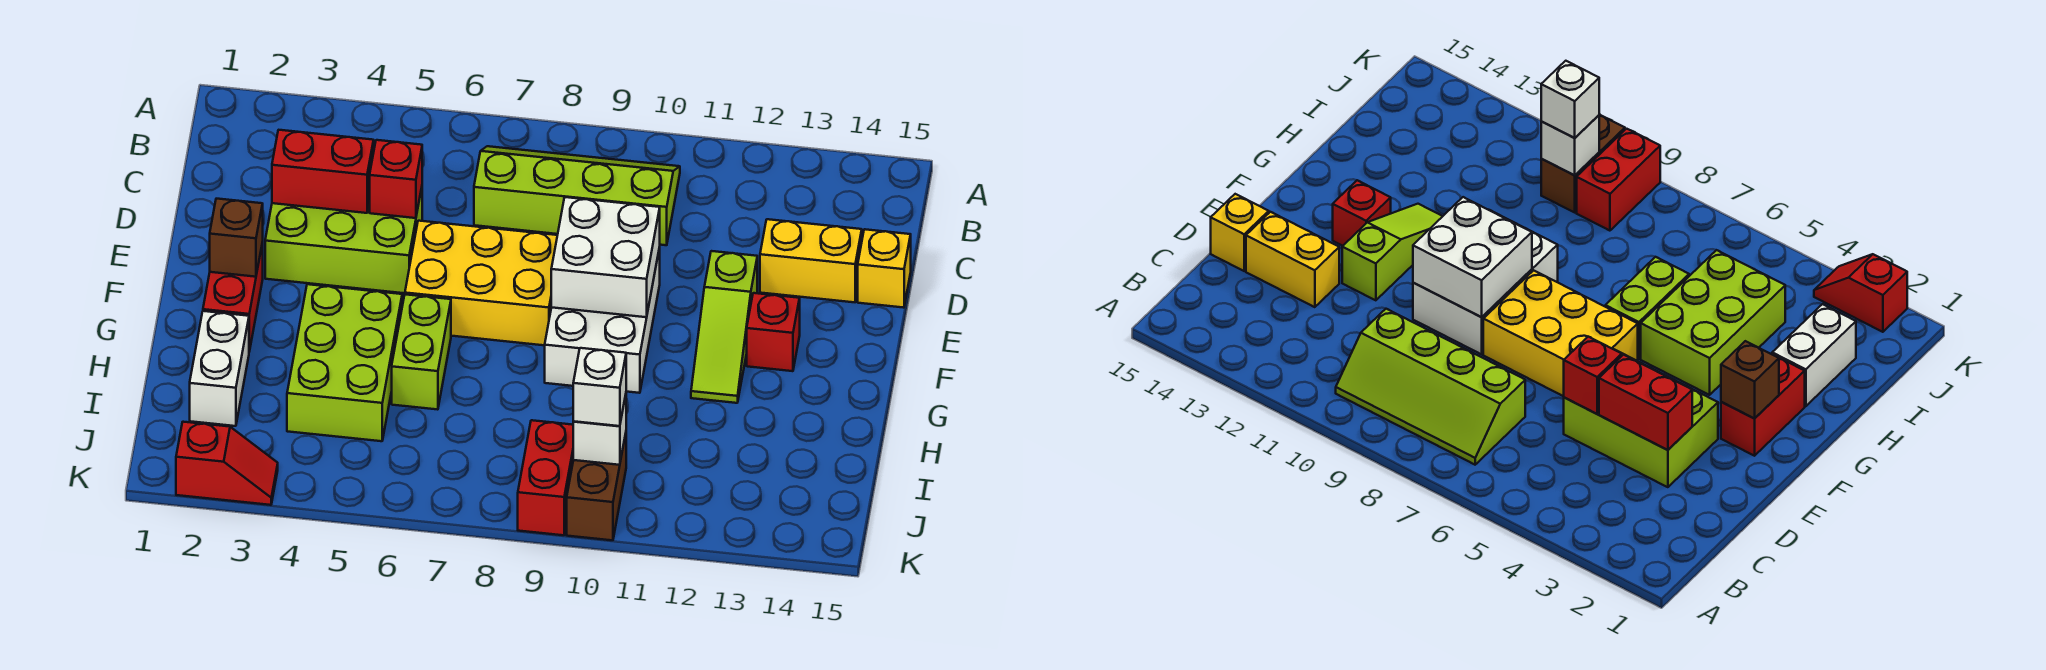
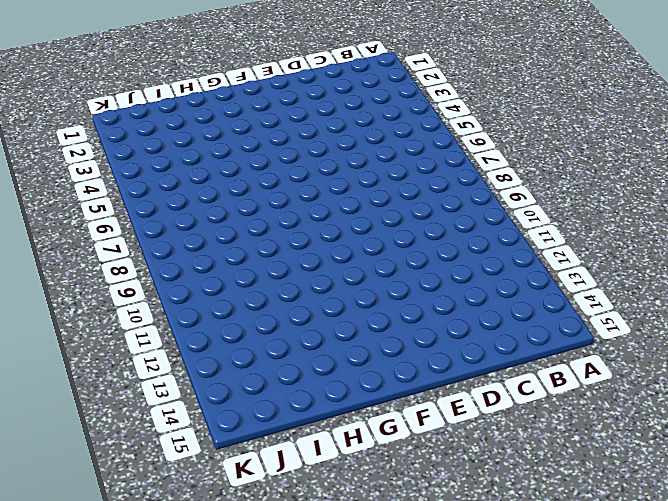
none -> lime slope B7:C10 level 1 top C
none -> lime brick D3:E5 level 1
none -> yellow brick D13:D14 level 1

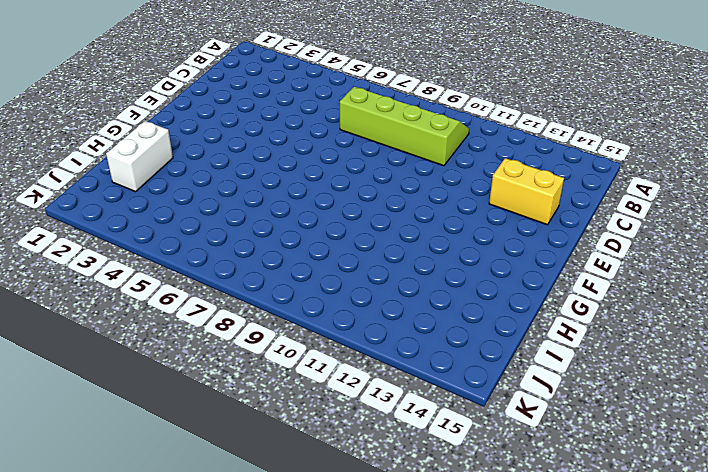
none -> lime brick D3:E5 level 1
none -> yellow brick D15 level 1
none -> yellow brick E6:F8 level 1

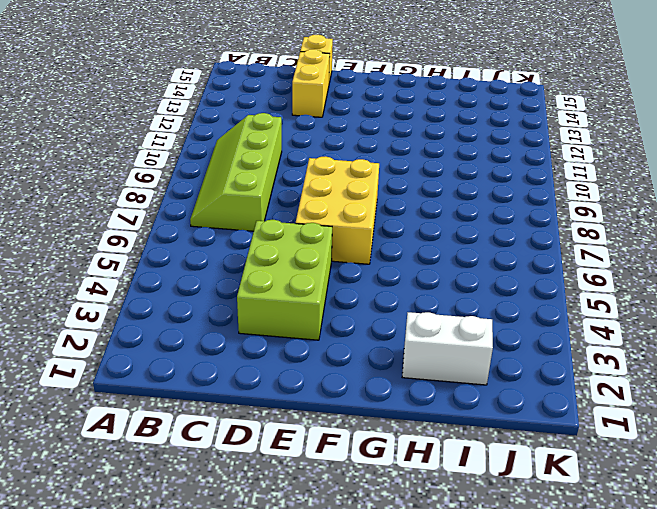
none -> white brick E9:G10 level 1
none -> lime slope E12:G12 level 1 top E
none -> red brick F2:G2 level 1

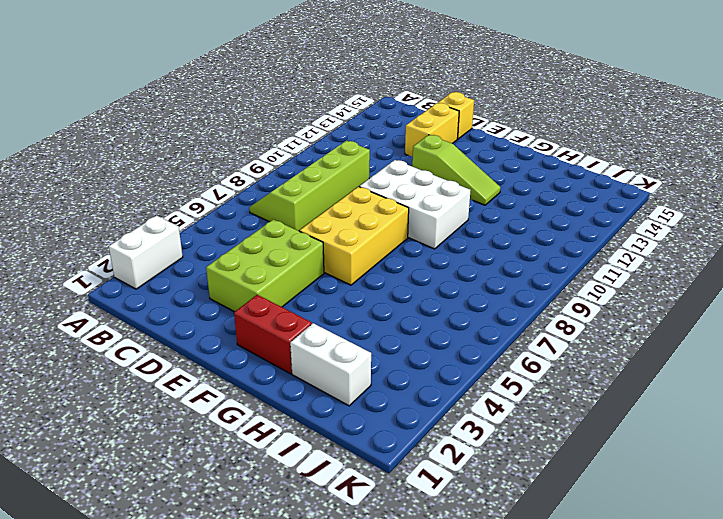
white brick A2:A3 level 1 -> none
none -> red brick F13 level 1
none -> lime brick G4:I5 level 1
none -> lime brick G6:H6 level 1

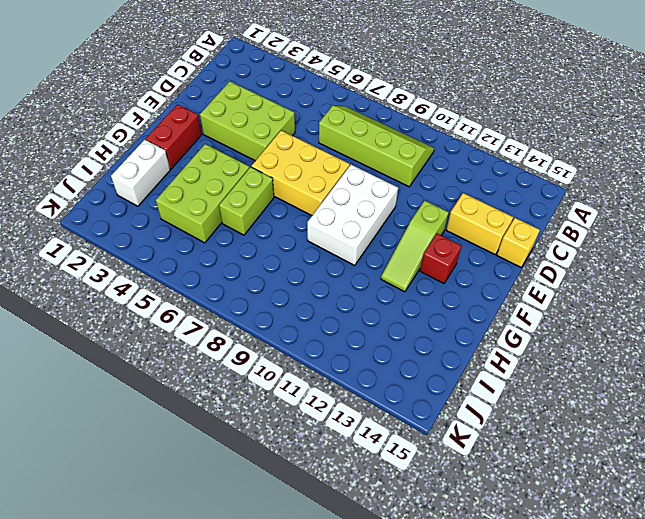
none -> red brick J9:K9 level 1
none -> brown brick J10:K10 level 1
none -> red slope K2:K3 level 1 top 2

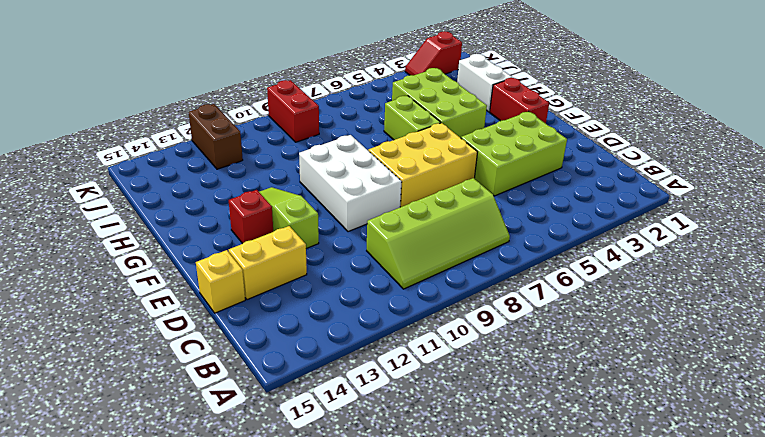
brown brick J12:K12 level 1 -> brown brick J10:K10 level 1
none -> red brick D3:D4 level 2
none -> red brick D5 level 2
none -> white brick E9:F10 level 2

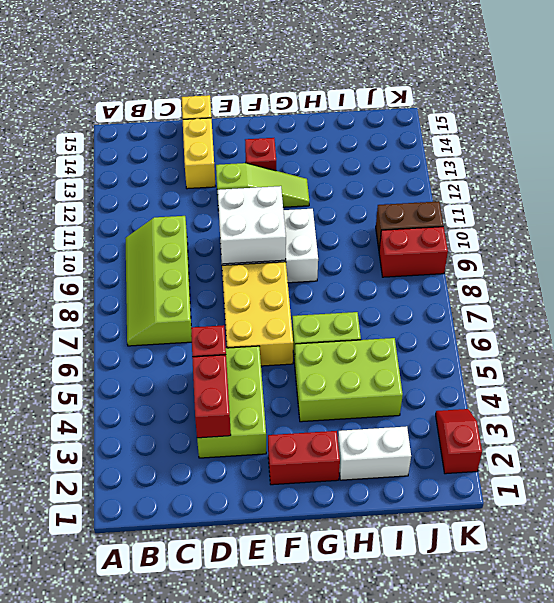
none -> brown brick F2 level 2
none -> white brick J10 level 2
none -> white brick J10 level 3

